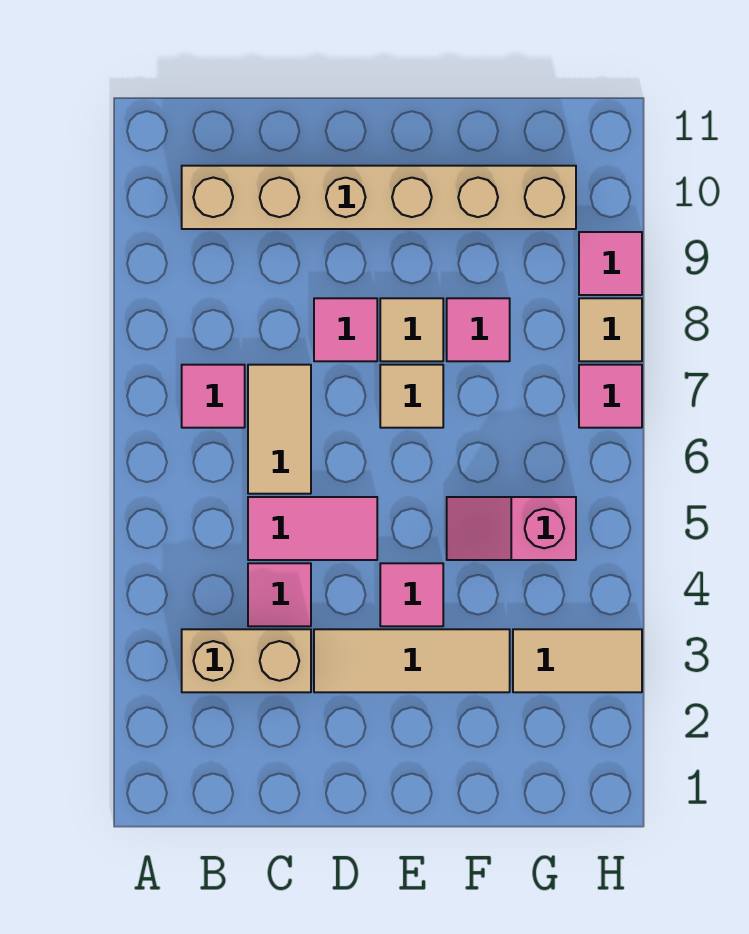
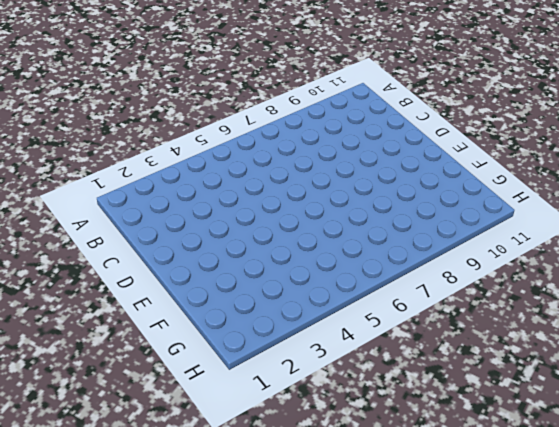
none -> tan brick B3:C3 level 1
none -> pink tile B7 level 1
none -> tan brick B10:G10 level 1

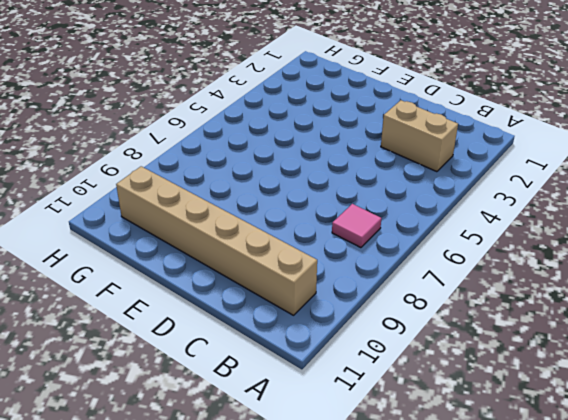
none -> pink tile C4 level 1
none -> pink tile C5:D5 level 1
none -> tan tile C6:C7 level 1

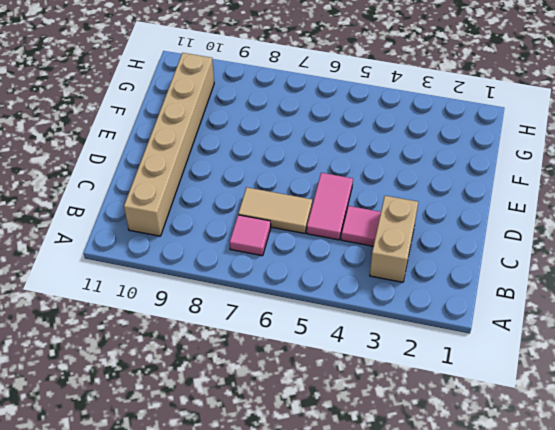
none -> tan tile D3:F3 level 1
none -> pink tile D8 level 1
none -> pink tile E4 level 1

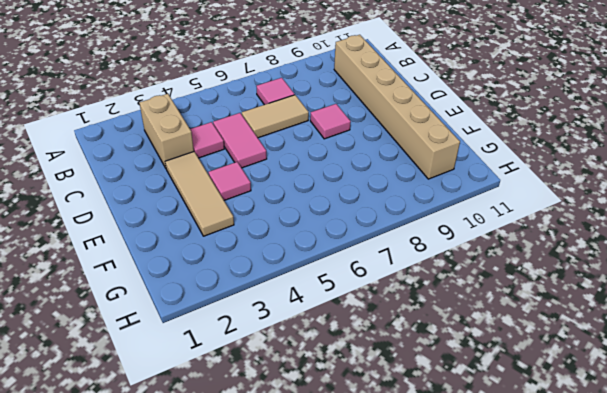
none -> tan tile E7 level 1
none -> tan tile E8 level 1
none -> pink slope F5:G5 level 1 top G

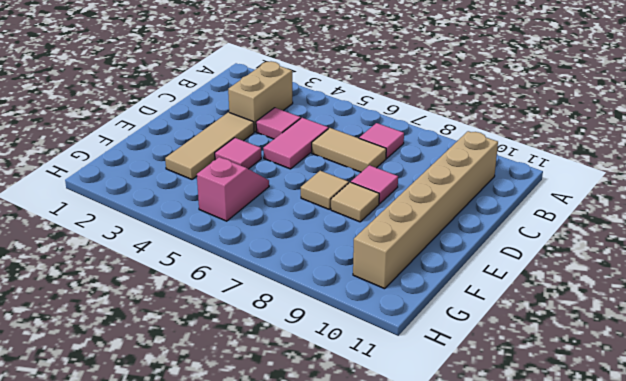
none -> pink tile F8 level 1
none -> tan tile G3:H3 level 1
none -> pink tile H7 level 1

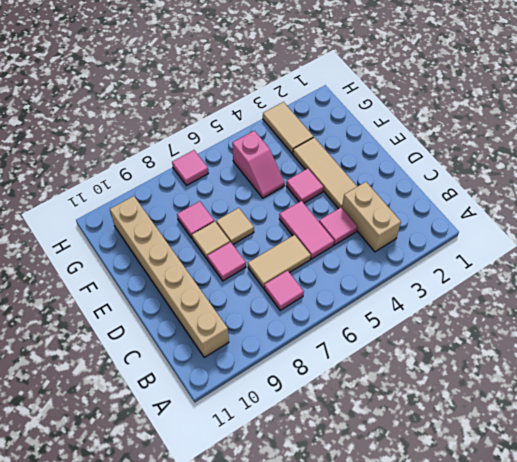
none -> tan tile H8 level 1
none -> pink tile H9 level 1

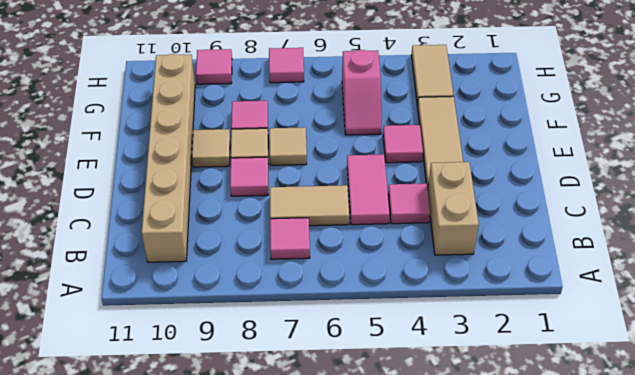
tan tile E9 level 1 -> tan tile H8 level 1

